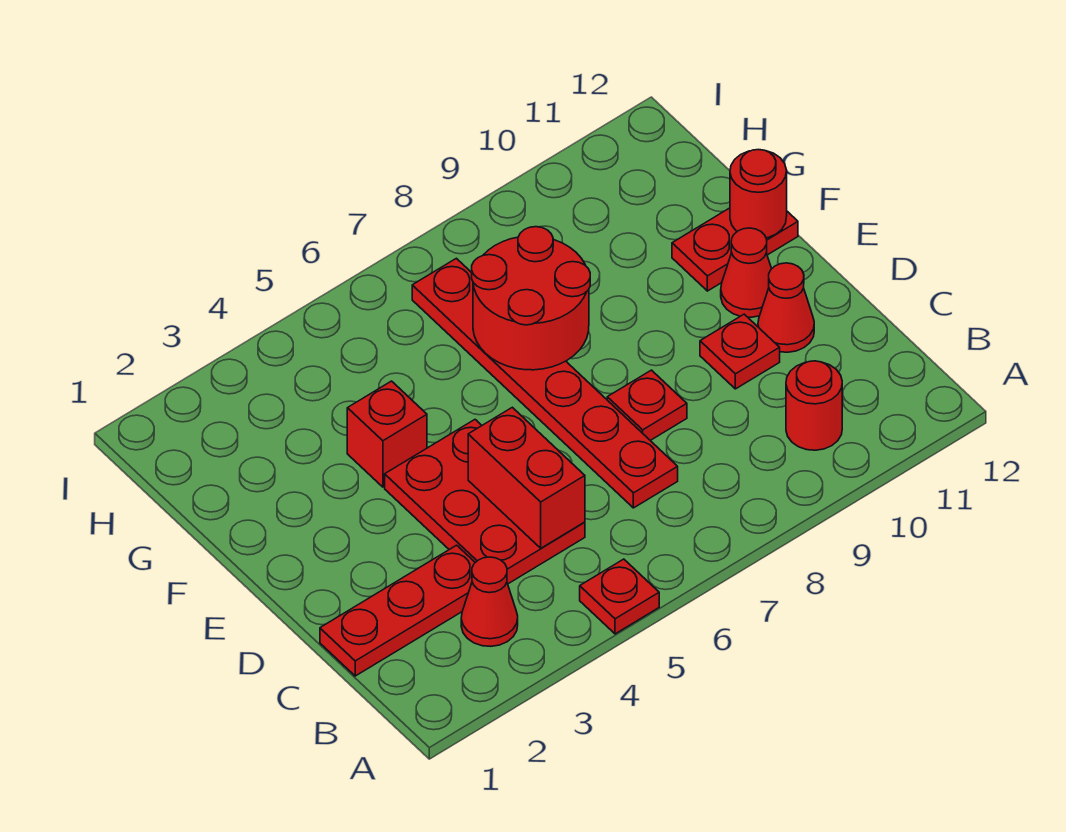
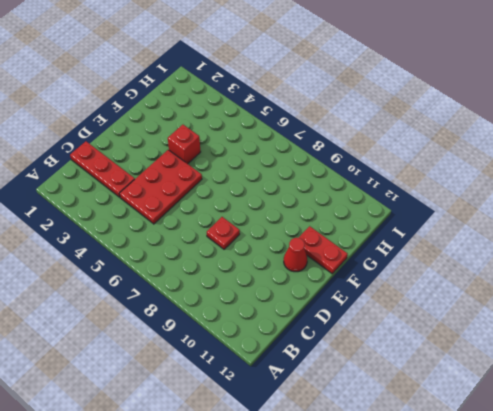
none -> red plate A5 level 1
none -> red cone B3 level 1
none -> red round brick B10 level 1

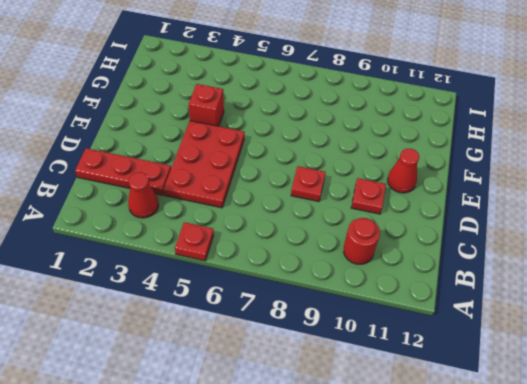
none -> red plate C7:H7 level 1
none -> red cone D11 level 1
none -> red plate F11:F12 level 1

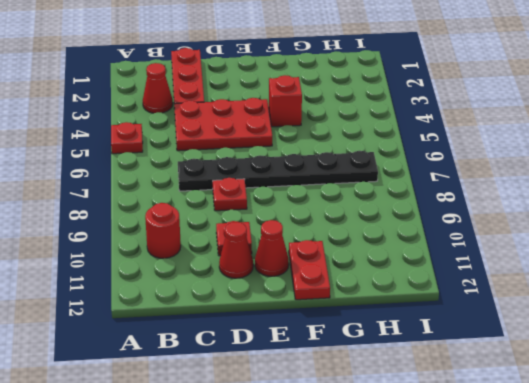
black plate C7:H7 level 1 -> red plate C7:H7 level 1
none -> red brick C5:D5 level 2
none -> red round brick F7:G8 level 2
none -> red round brick F12 level 2

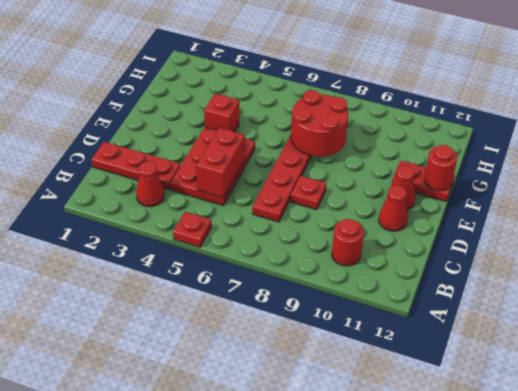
none -> red plate D10 level 1

